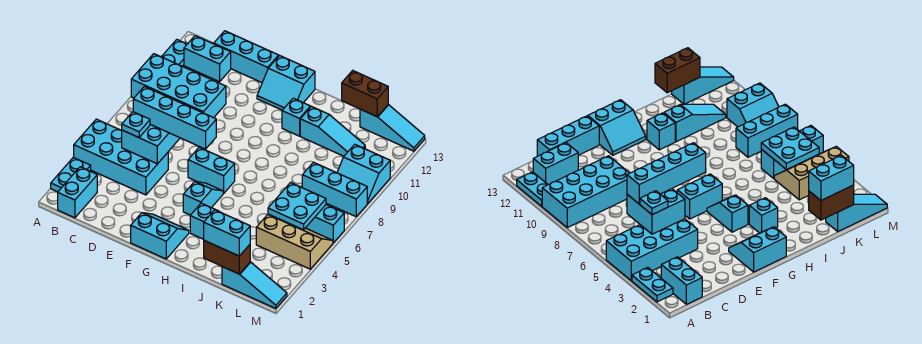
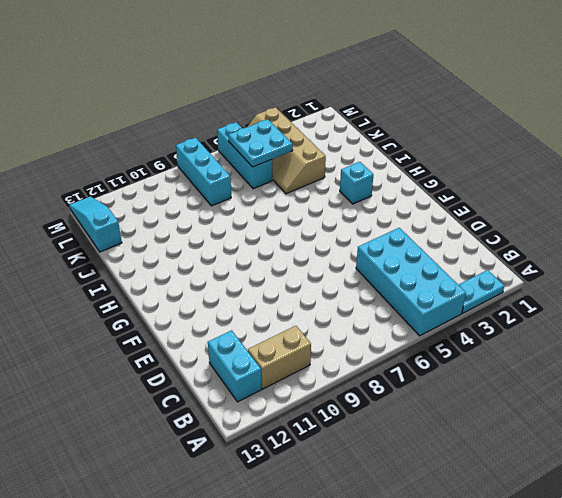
tan brick B10:B11 level 1 -> cyan brick A9:D10 level 1
tan slope J4:M5 level 1 top 4 -> tan slope K4:M5 level 1 top 4
none -> cyan plate A11:A12 level 1
none -> cyan brick B1:B2 level 1
none -> cyan brick C13:E13 level 1

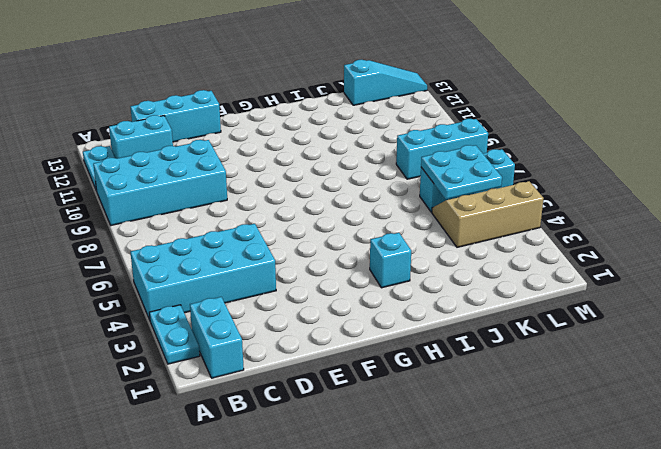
none -> cyan slope F1:G2 level 1 top 1
none -> cyan brick F6:G6 level 1
none -> cyan slope F12:G13 level 1 top 13

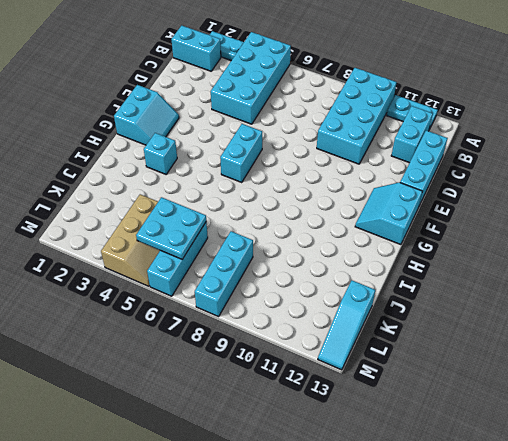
none -> cyan slope G4:G5 level 1 top 4
none -> cyan brick H11 level 1
none -> cyan slope I11:K11 level 1 top I

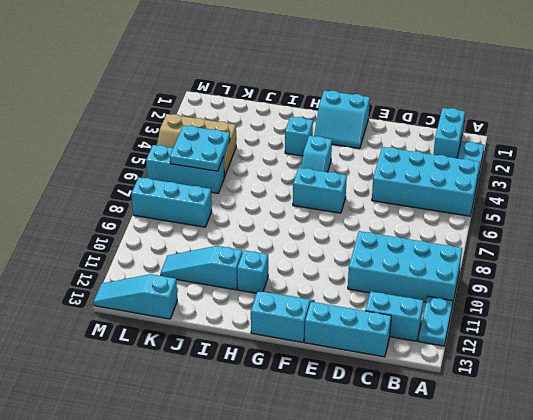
none -> cyan slope K1:M1 level 1 top K
none -> cyan slope L9:M10 level 1 top 10
none -> cyan brick C5:D6 level 2

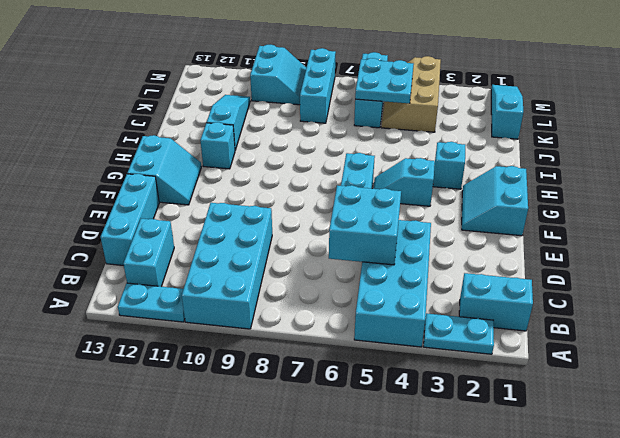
none -> cyan slope K13:M13 level 1 top K
none -> brown brick J1:K1 level 2
none -> brown brick J13:K13 level 2

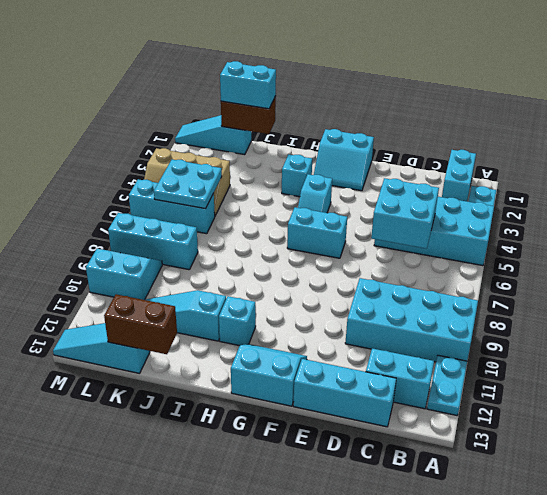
none -> cyan plate C5 level 3
none -> cyan brick C6:F6 level 3

